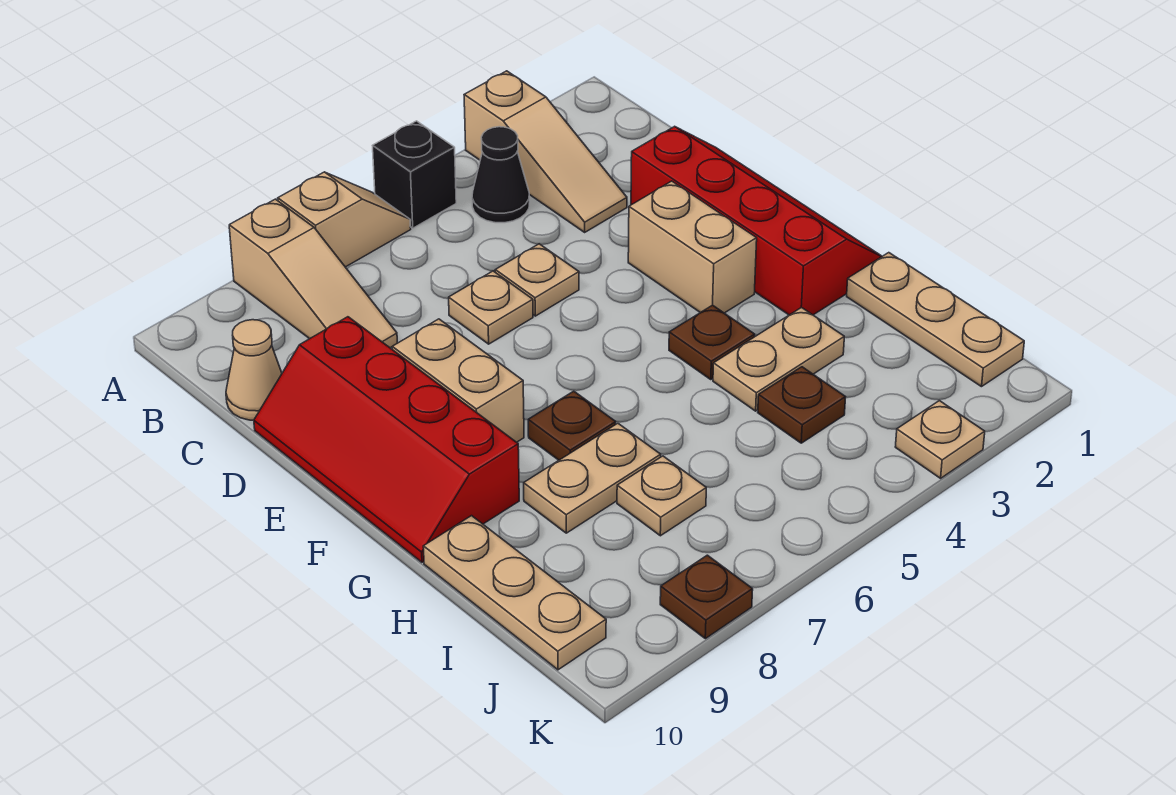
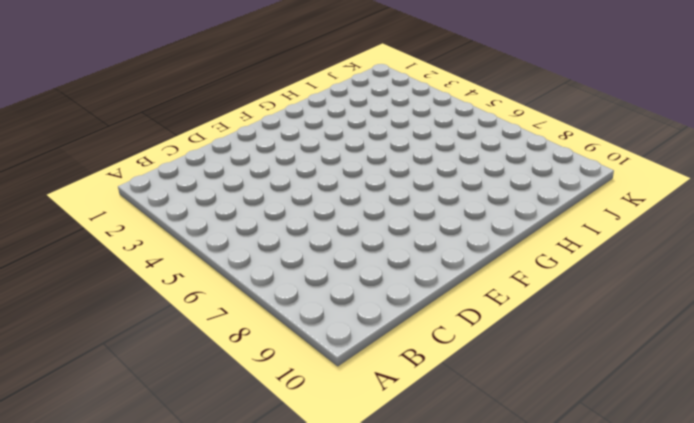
none -> tan slope A3:C3 level 1 top A
none -> black brick A5 level 1
none -> tan slope A6:A7 level 1 top 7

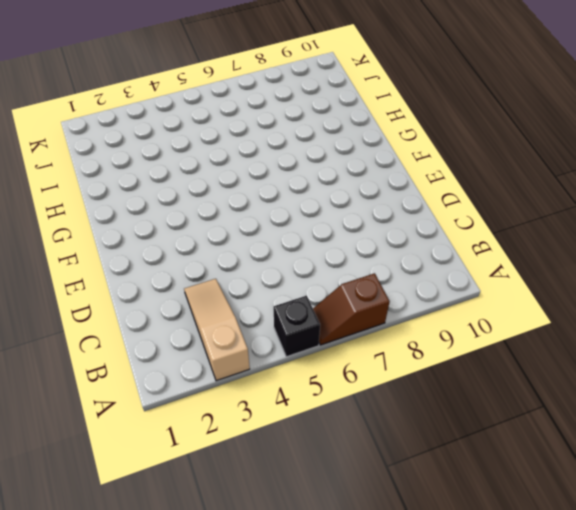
brown slope A6:A7 level 1 top 7 -> tan slope A6:A7 level 1 top 7
none -> tan slope A8:C8 level 1 top A
none -> black cone B4 level 1
none -> tan cone C10 level 1

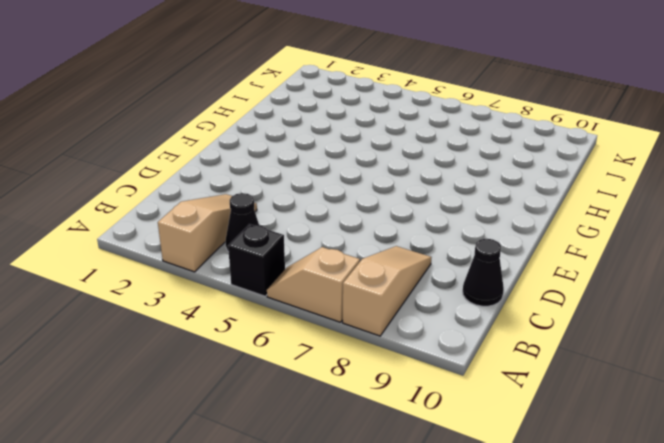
black cone C10 level 1 -> tan cone C10 level 1
none -> red slope D1:G2 level 1 top 2
none -> tan plate D5 level 1
none -> tan plate D6 level 1

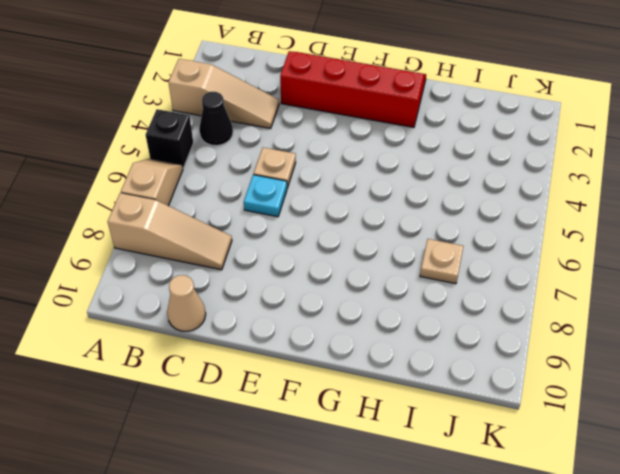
cyan plate D6 level 1 -> tan plate D6 level 1
none -> red slope D9:G10 level 1 top 9
none -> tan brick E3:F3 level 1
none -> tan brick E8:F8 level 1

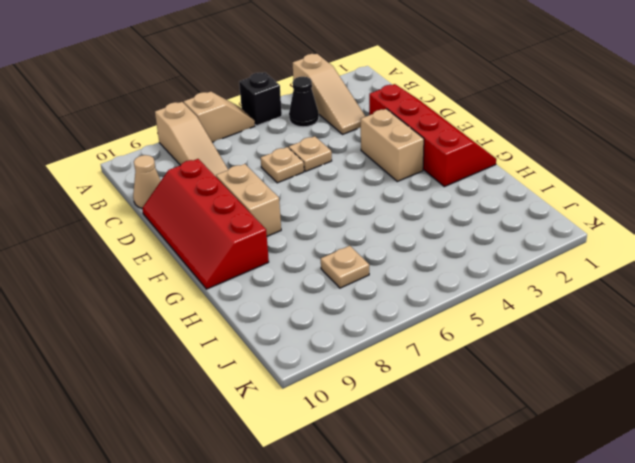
none -> brown plate G4 level 1
none -> brown plate G7 level 1
none -> tan plate H1:J1 level 1

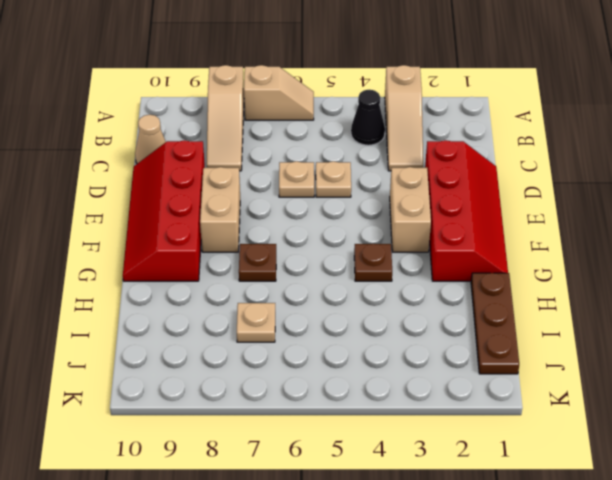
brown plate H1:J1 level 1 -> tan plate H1:J1 level 1
none -> black brick A5 level 1
none -> tan plate H3:H4 level 1
none -> tan plate H7:H8 level 1

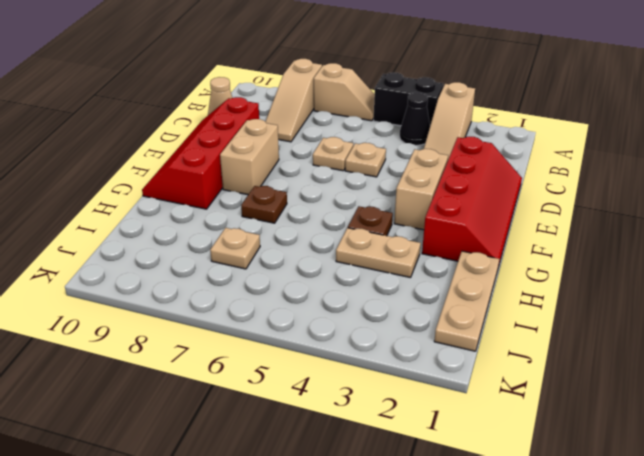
black brick A4:A5 level 1 -> black brick A5 level 1
none -> tan plate H7:H8 level 1
none -> tan plate H10:J10 level 1
none -> brown plate I4 level 1

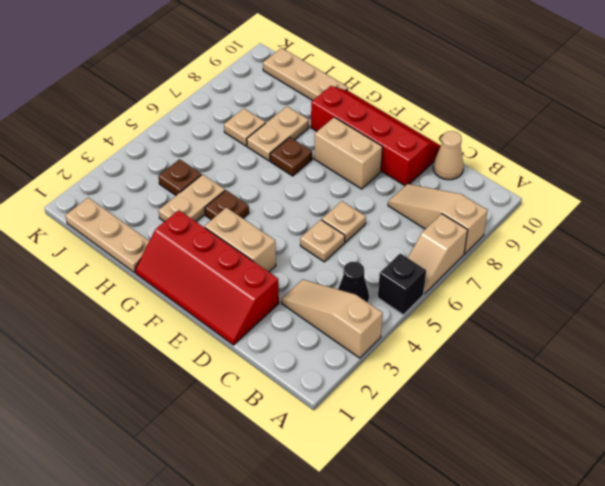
none -> tan plate K3 level 1
none -> brown plate K8 level 1

